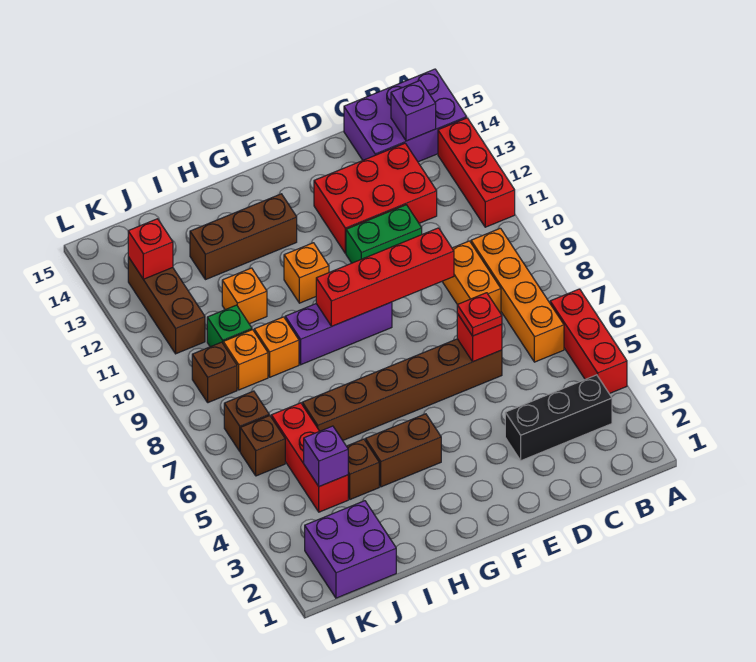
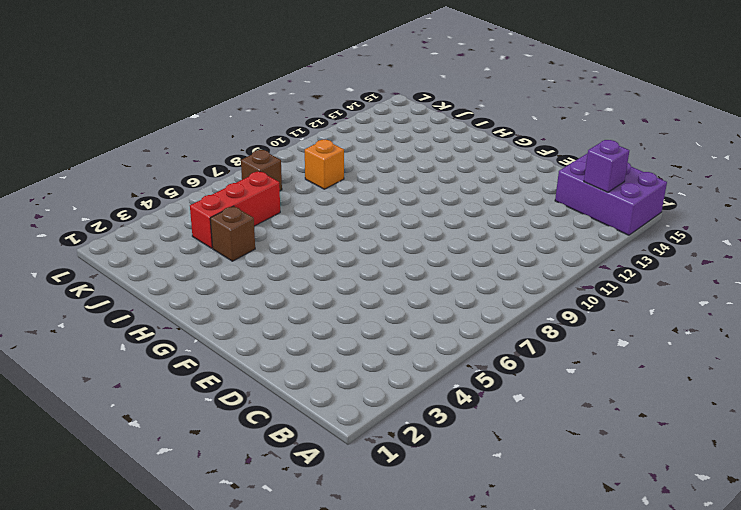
none -> red brick A4:A6 level 1
none -> red brick A11:A13 level 1
none -> black brick B3:D3 level 1
none -> orange brick B6:B9 level 1

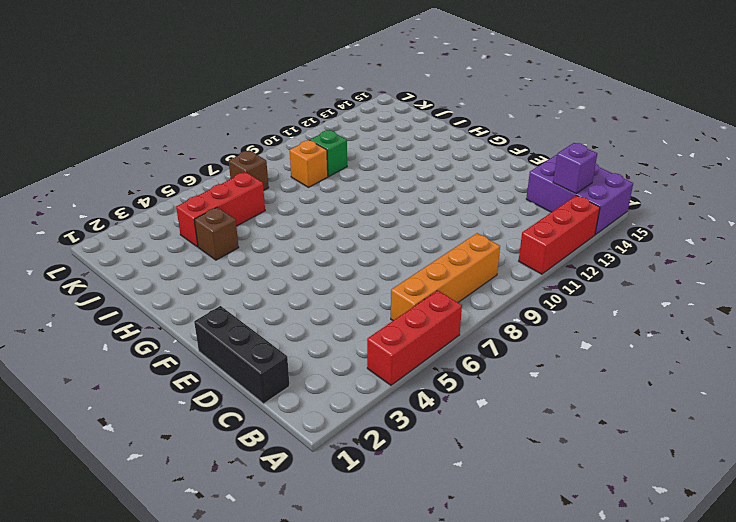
black brick C1:E1 level 1 -> black brick B3:D3 level 1
none -> orange brick C8:C9 level 1
none -> red brick C12:E13 level 1
none -> brown brick D6:I6 level 1
none -> green brick D11:E11 level 1

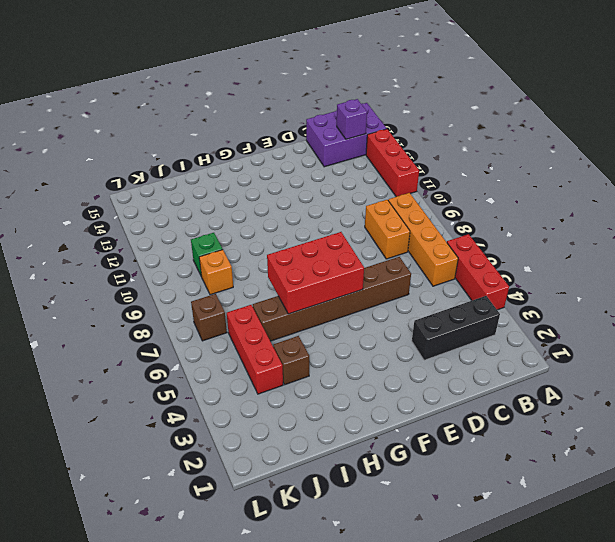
red brick F6:H7 level 2 -> red brick C12:E13 level 1
none -> green brick D11:E11 level 1
none -> purple brick F9:H9 level 1
none -> brown brick G4:H4 level 1
none -> orange brick G11 level 1

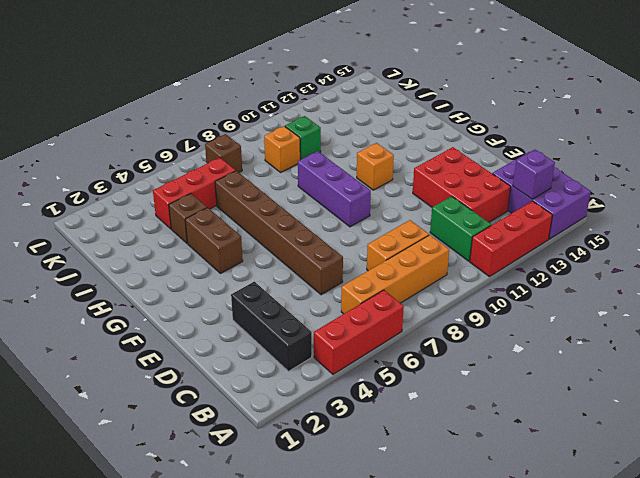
green brick B11:C11 level 1 -> green brick D11:E11 level 1
none -> brown brick G13:I13 level 1
none -> orange brick I9 level 1
none -> orange brick I11 level 1
none -> purple brick J1:K2 level 1

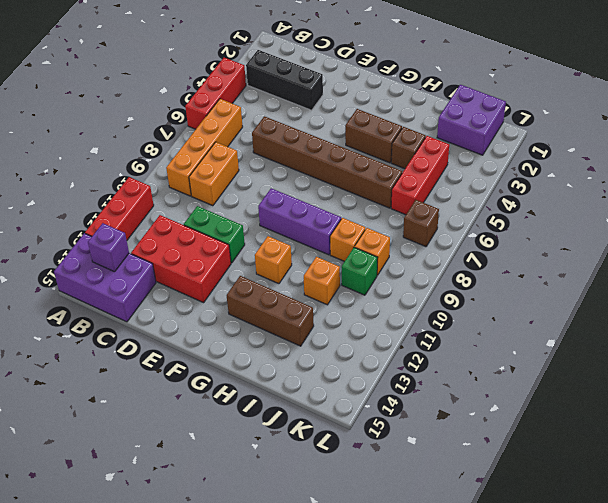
none -> brown brick K6 level 1
none -> brown brick K9 level 1
none -> brown brick K11:K13 level 1
none -> red brick D6 level 2

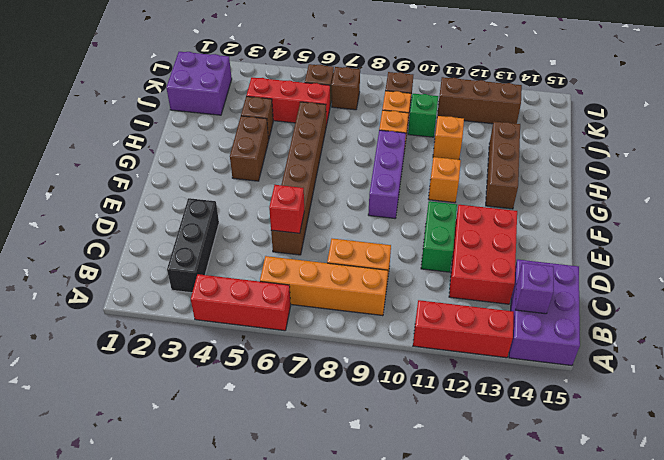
none -> red brick D9:G9 level 2
none -> purple brick J4 level 2
none -> red brick K13 level 2
none -> red plate D6 level 3

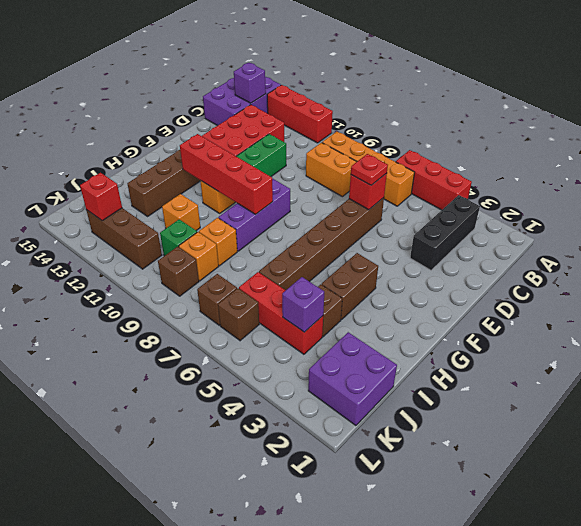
red brick G9:G12 level 2 -> red brick D9:G9 level 2

